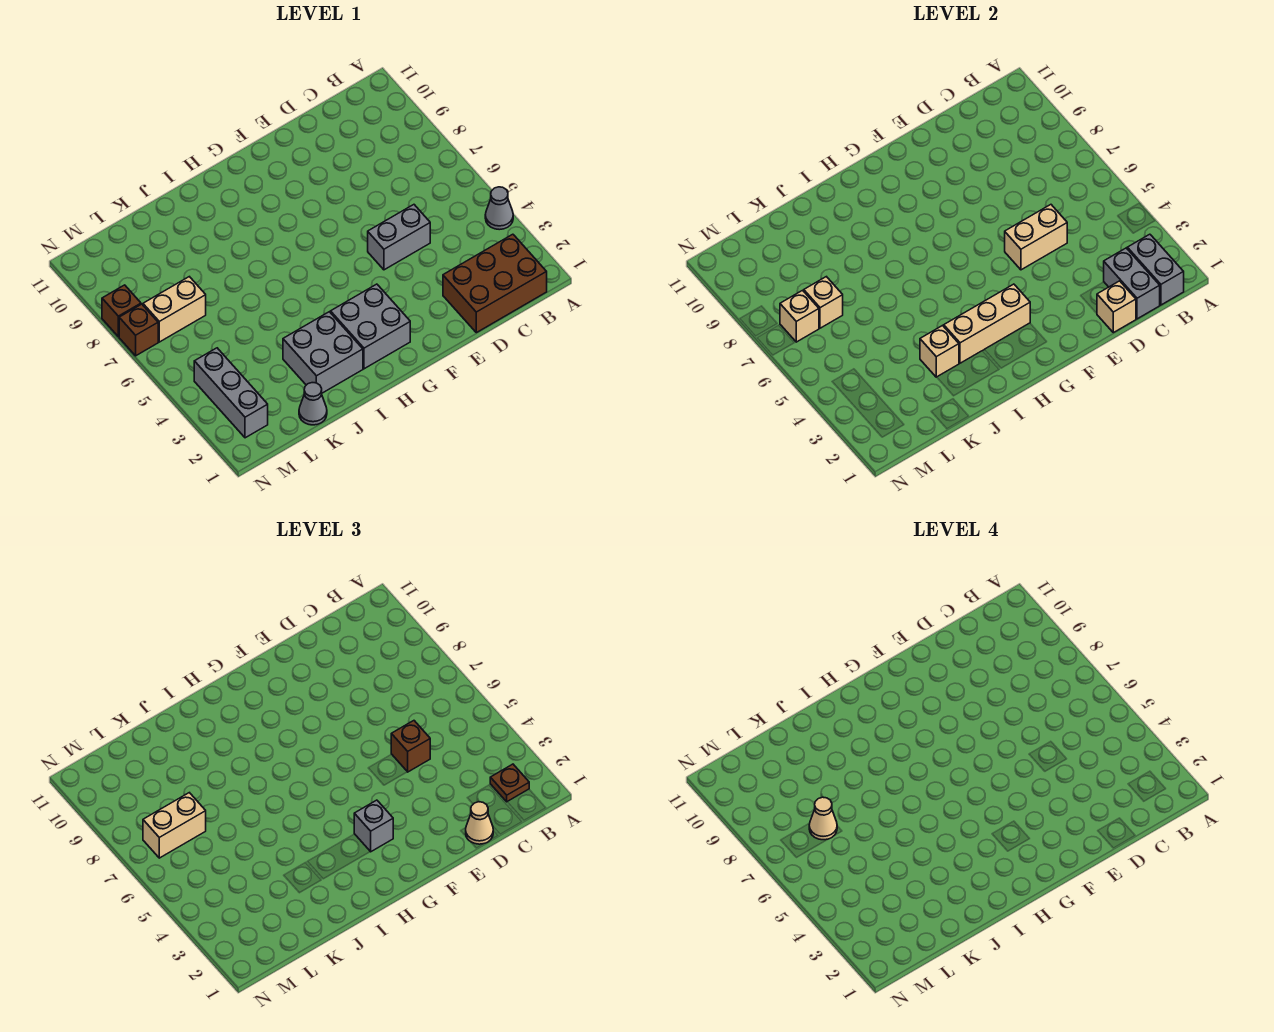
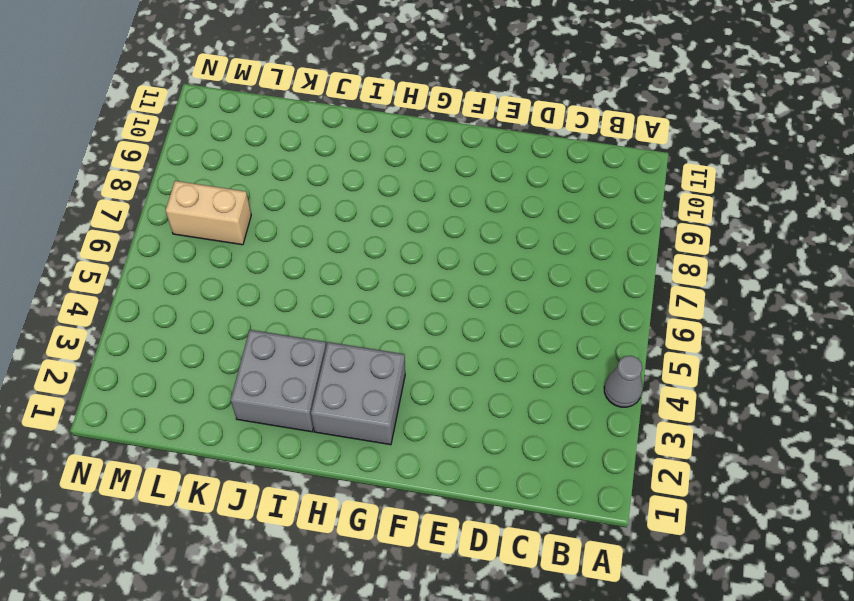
none -> brown brick B1:D2 level 1
none -> grey brick D5:E5 level 1
none -> grey cone K1 level 1

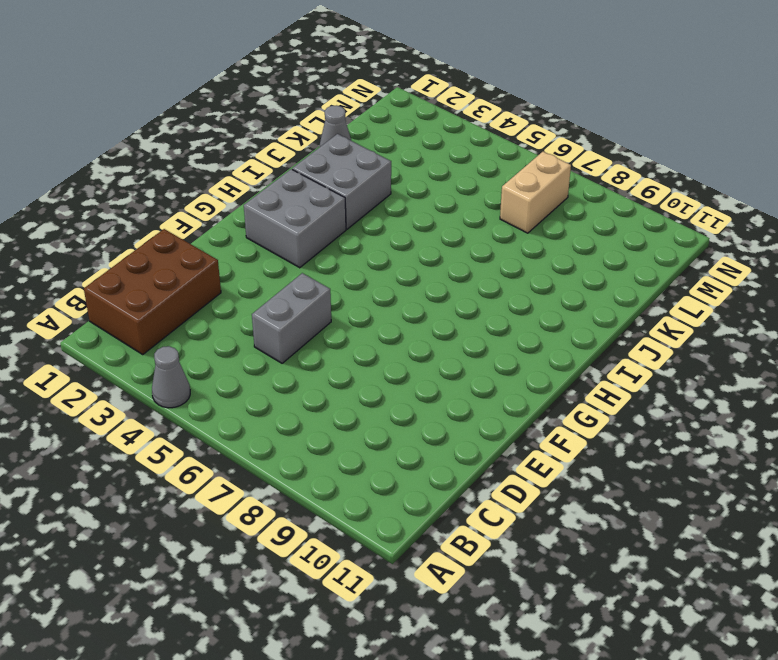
none -> grey brick M2:M4 level 1
none -> brown brick N7 level 1
none -> brown brick N8 level 1

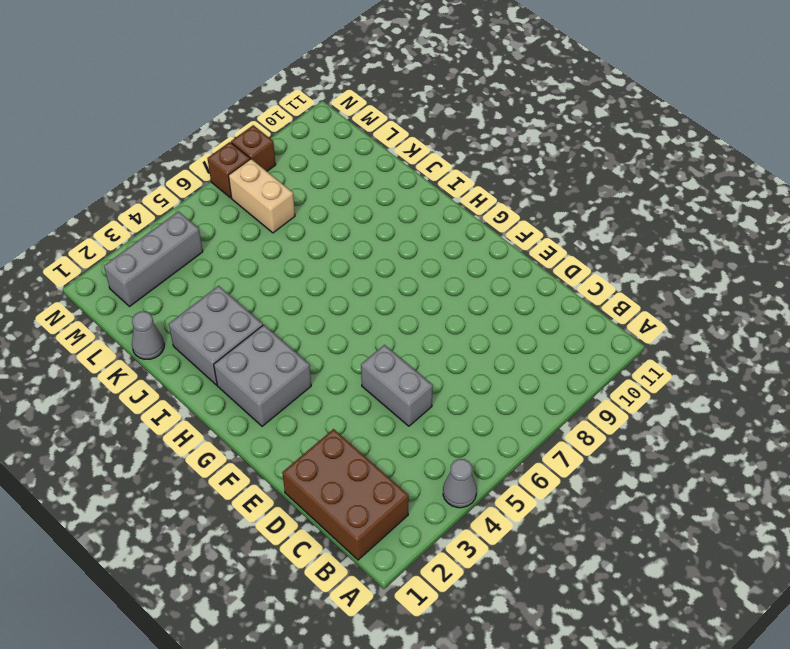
none -> grey brick B1:B2 level 2
none -> grey brick C1:C2 level 2
none -> tan brick D1 level 2

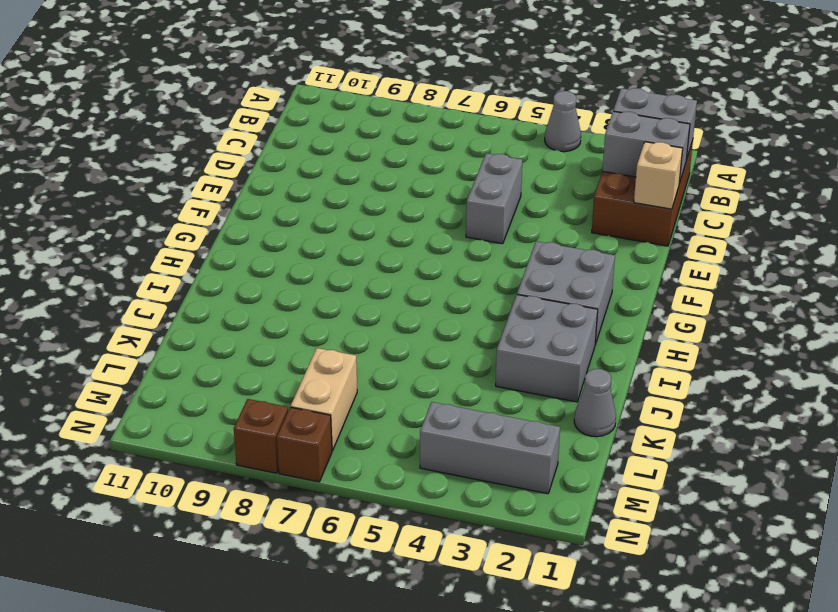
none -> tan brick D5:E5 level 2
none -> tan brick G3:I3 level 2
none -> tan brick J3 level 2

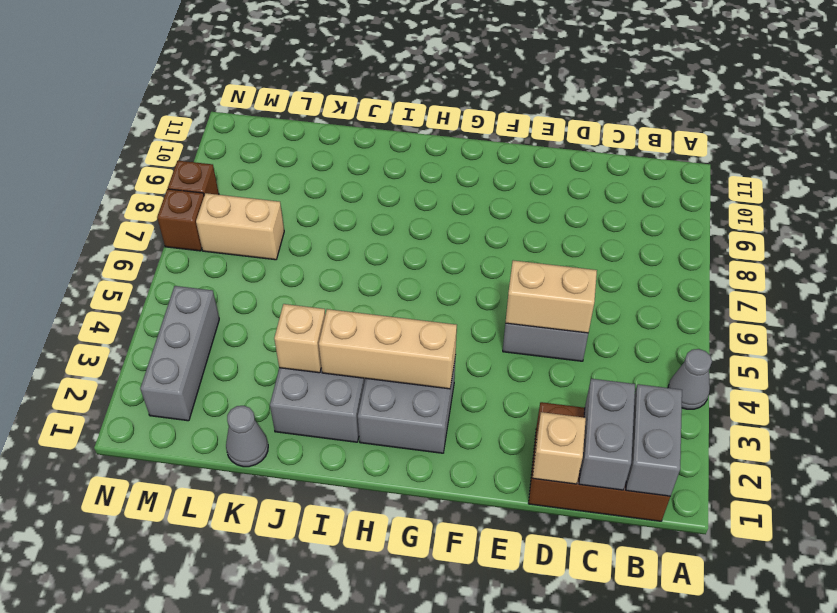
none -> tan brick L7 level 2
none -> tan brick M7 level 2
none -> brown plate B2 level 3

